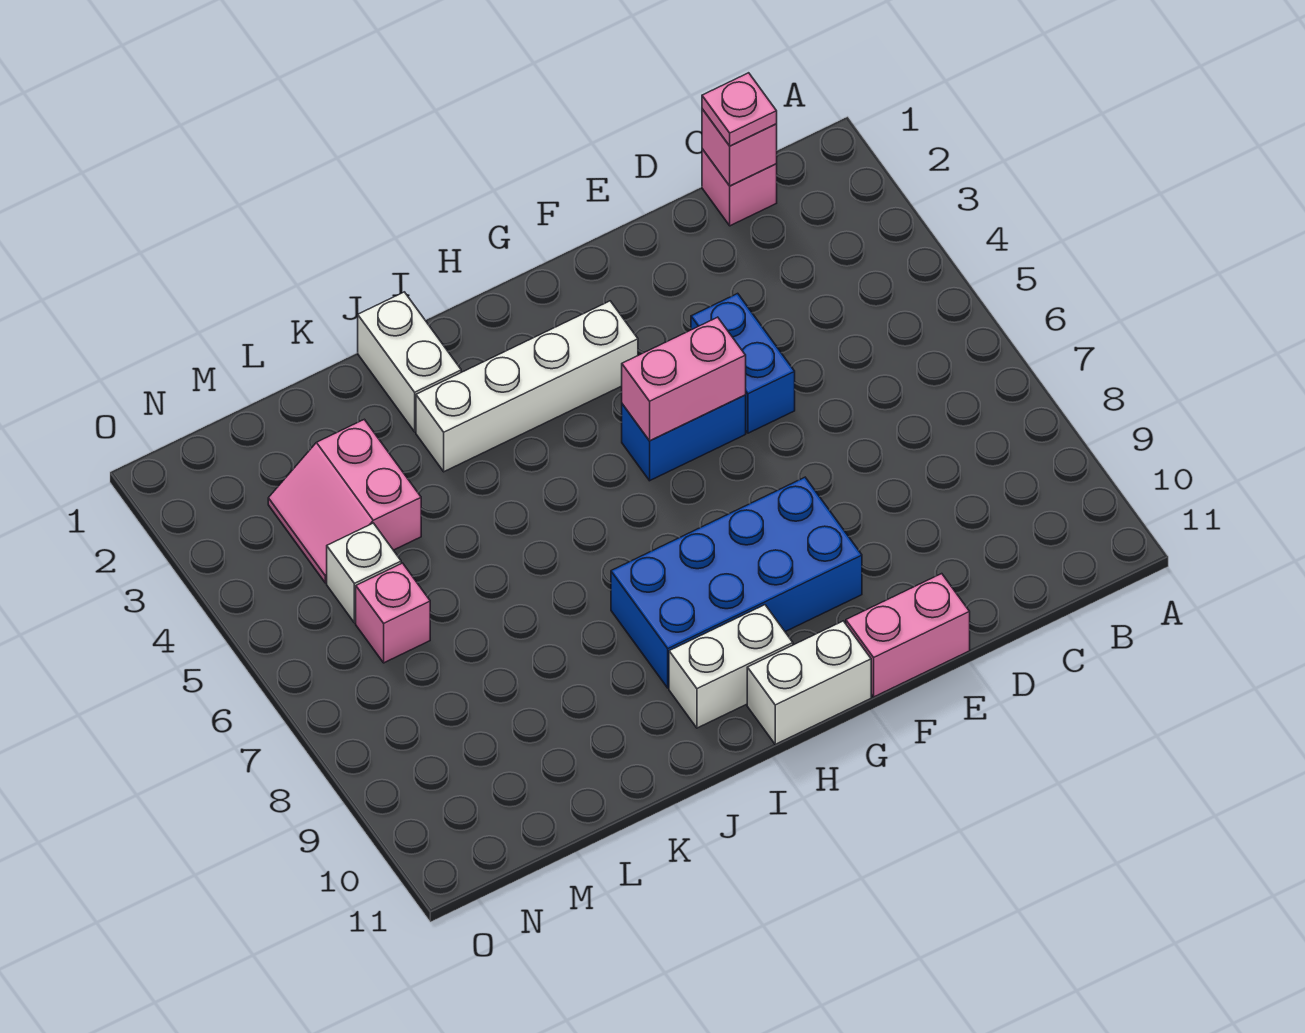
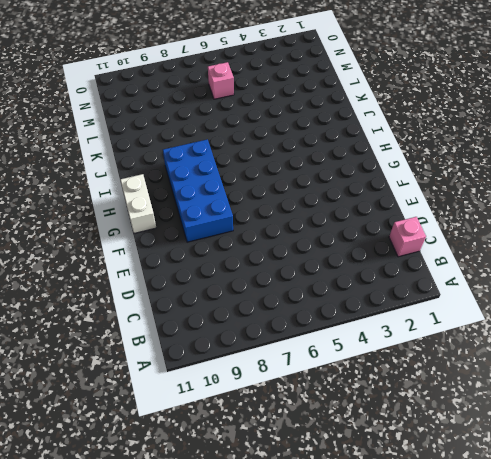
none -> blue brick E4:E5 level 1
none -> pink brick E11:F11 level 1
none -> blue brick F5:G5 level 1

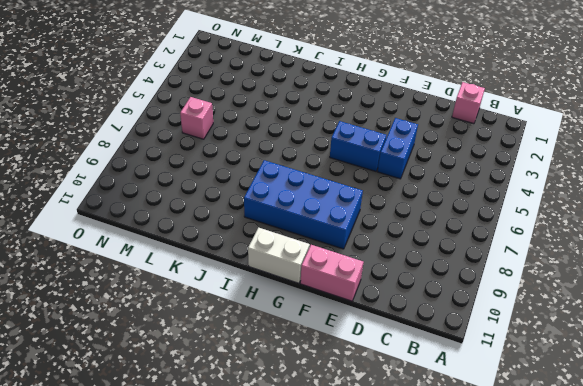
none -> white brick G3:J3 level 1
none -> white brick H10:I10 level 1
none -> white brick J1:J2 level 1

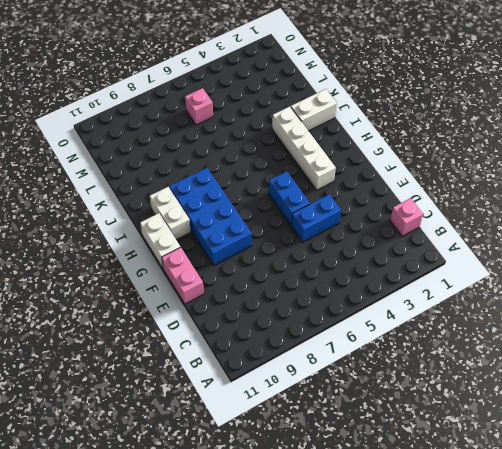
none -> pink slope L3:M4 level 1 top L
none -> white brick M5 level 1
none -> pink brick C1 level 2

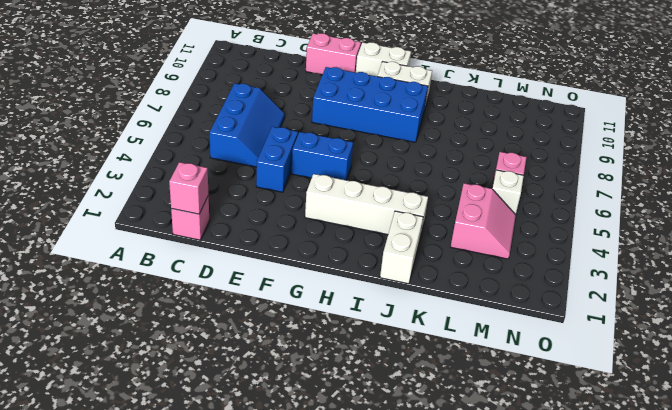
blue slope C5:D7 level 1 top C -> none
none -> pink brick F5:G5 level 2
none -> pink plate C1 level 3

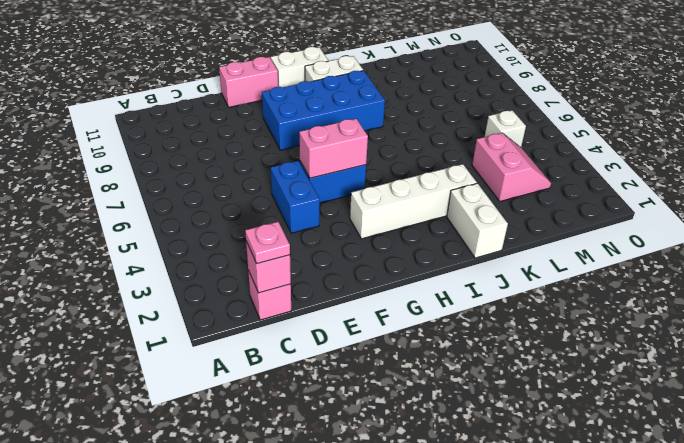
none -> pink brick M6 level 1

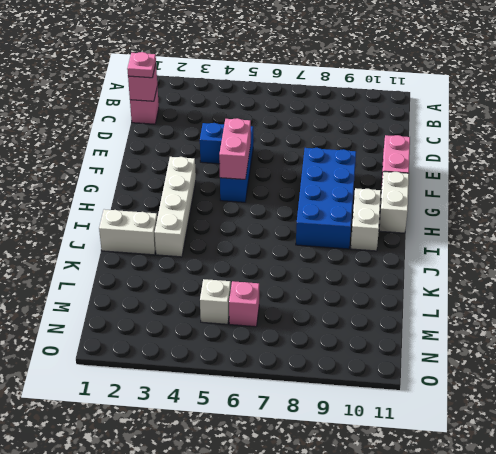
none -> pink slope L3:M4 level 1 top L

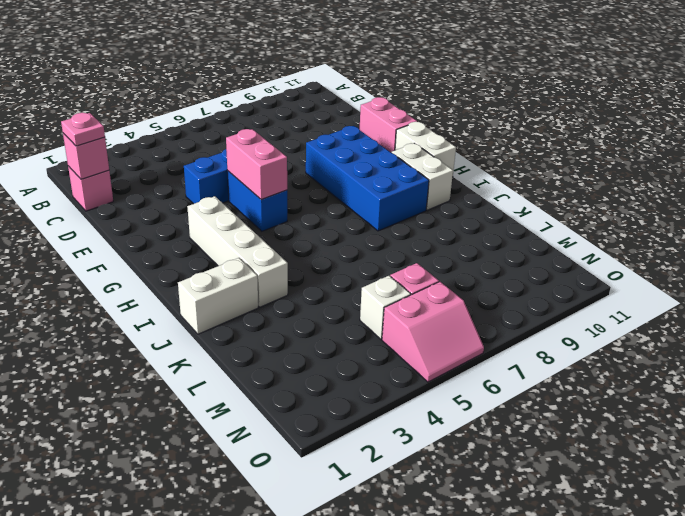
pink slope N5:O6 level 1 top N -> pink slope L3:M4 level 1 top L

